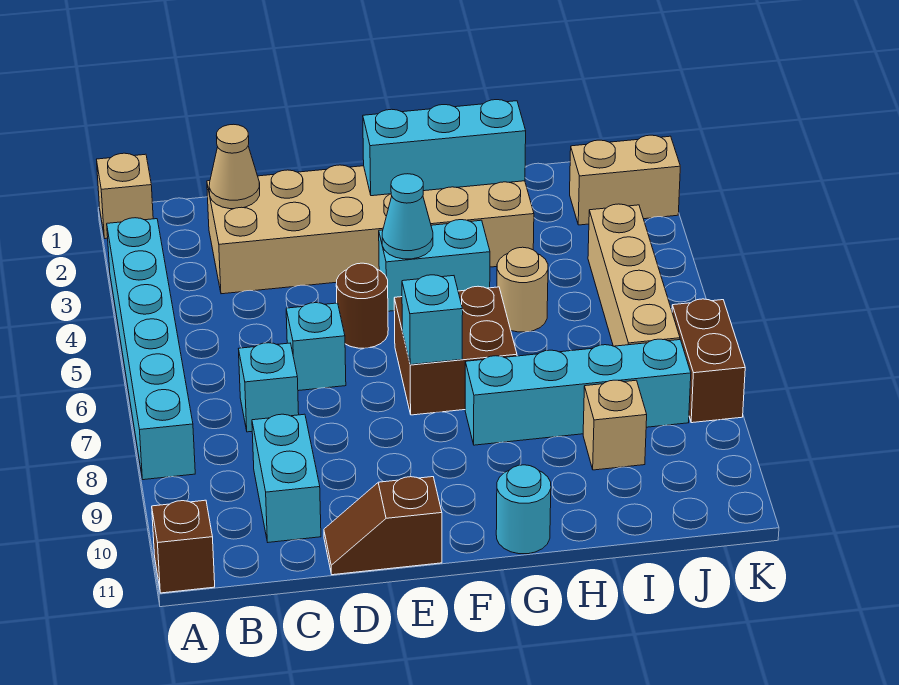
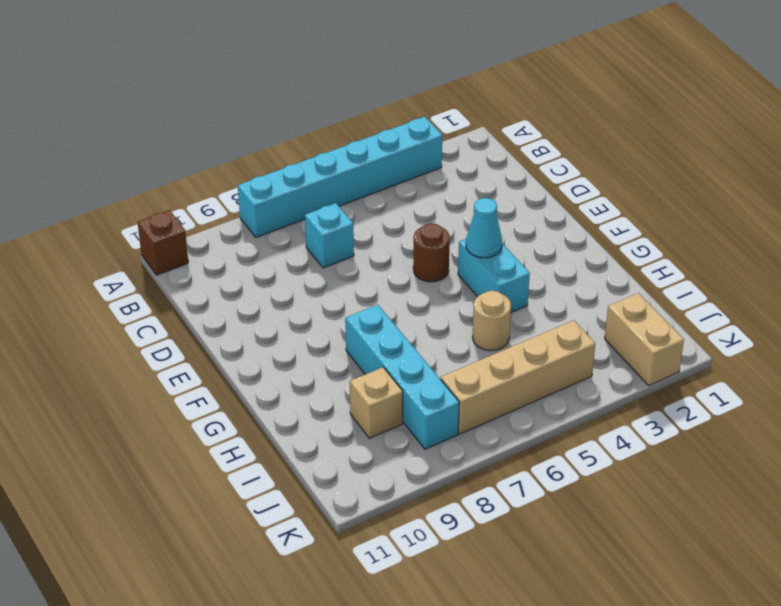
none -> tan brick A1 level 1
none -> tan brick C2:H3 level 1
none -> cyan brick C9:C10 level 1

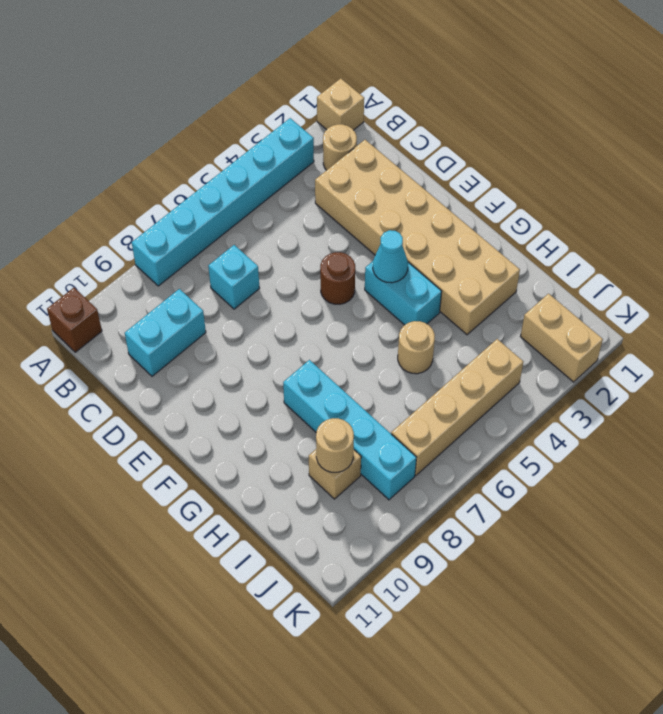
tan round brick B2 level 1 -> none
tan round brick I9 level 2 -> none
none -> cyan brick D6 level 1
none -> brown slope D11:E11 level 1 top E
none -> brown brick F6:G7 level 1

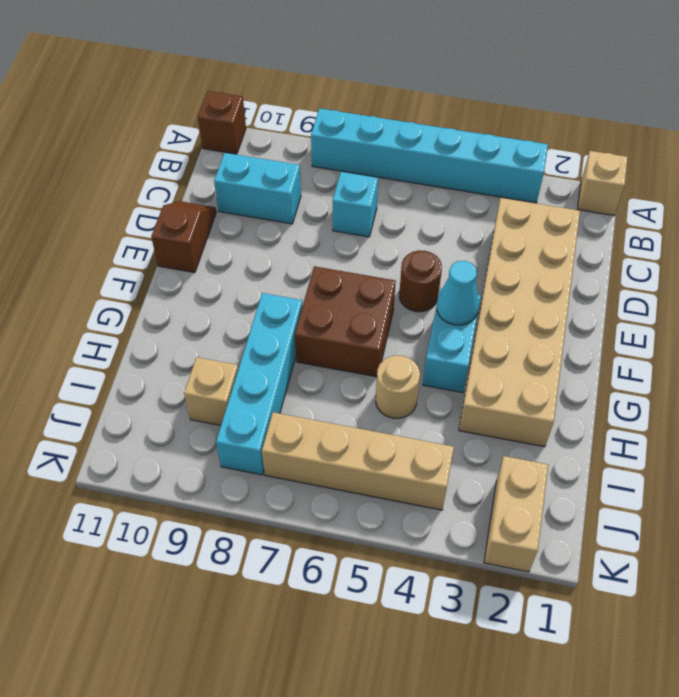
none -> cyan brick D6 level 1
none -> cyan round brick G11 level 1
none -> brown brick K7:K8 level 1

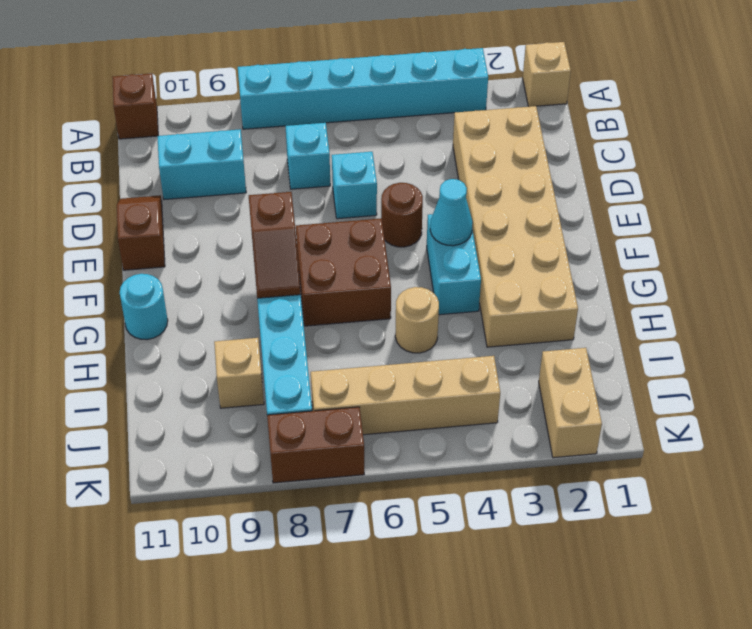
brown slope F8:G8 level 2 top F -> none
none -> tan cone C2 level 2
none -> cyan brick F2:H2 level 2
none -> cyan brick F7 level 2

